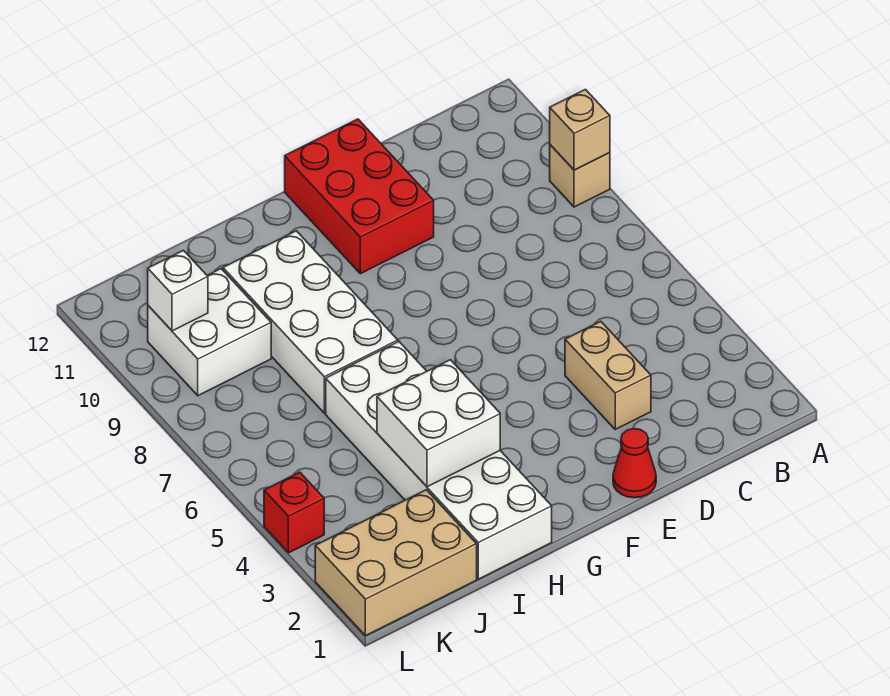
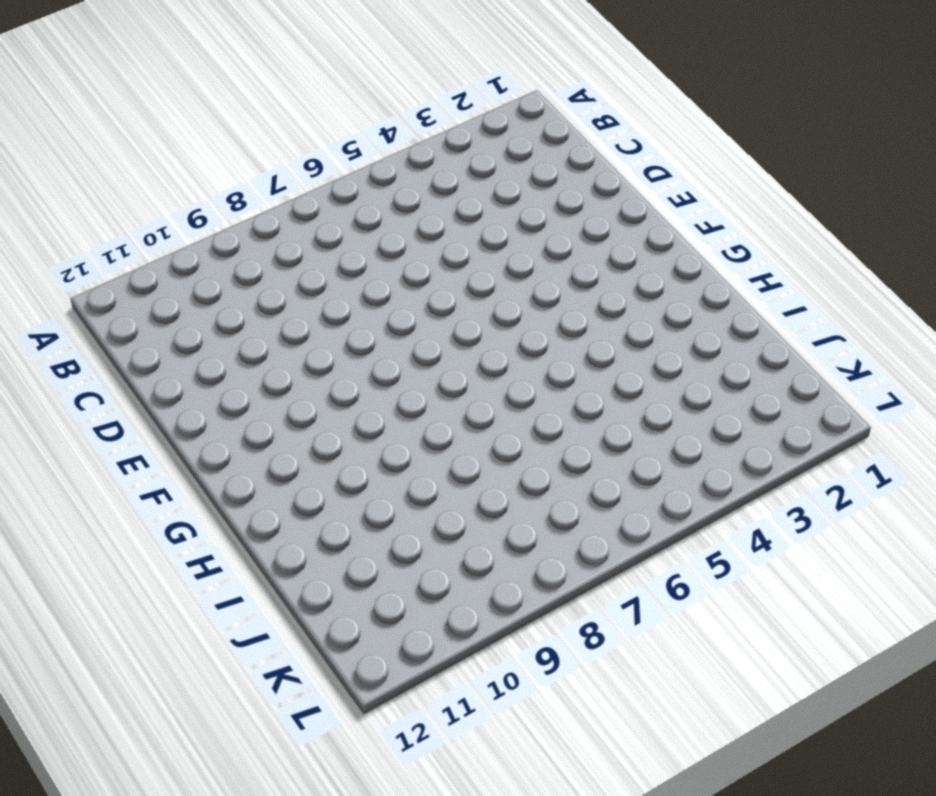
none -> tan brick A9 level 1
none -> tan brick D3:D4 level 1
none -> red cone E1 level 1

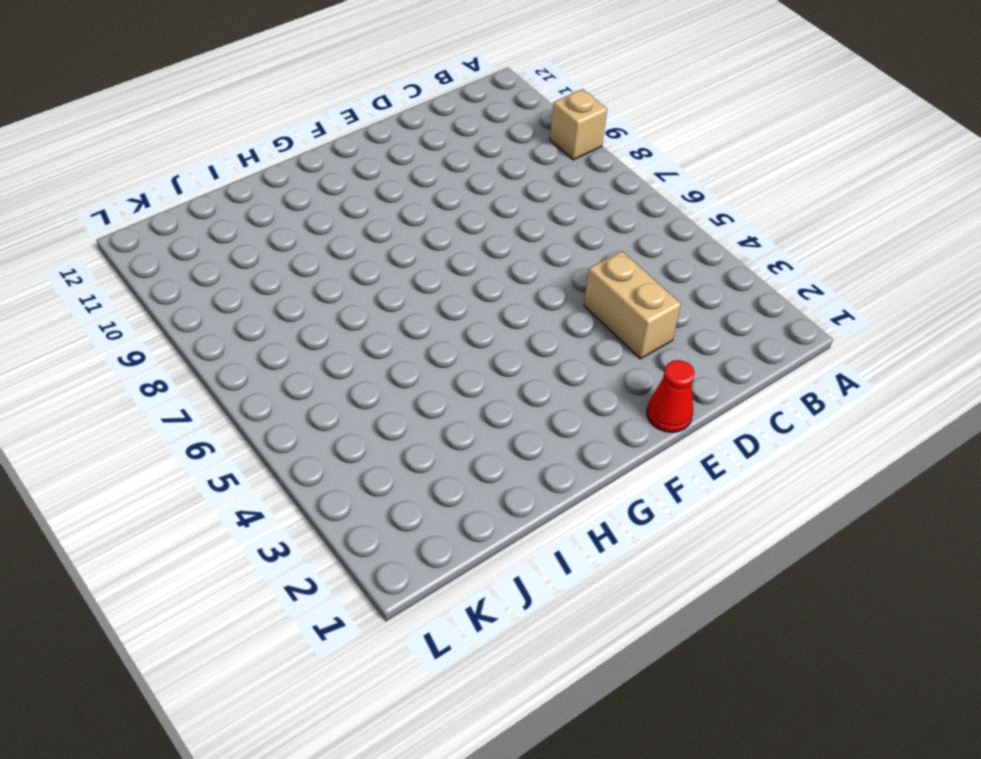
none -> red brick E10:F12 level 1
none -> white brick H1:I6 level 1
none -> white brick H7:I10 level 1

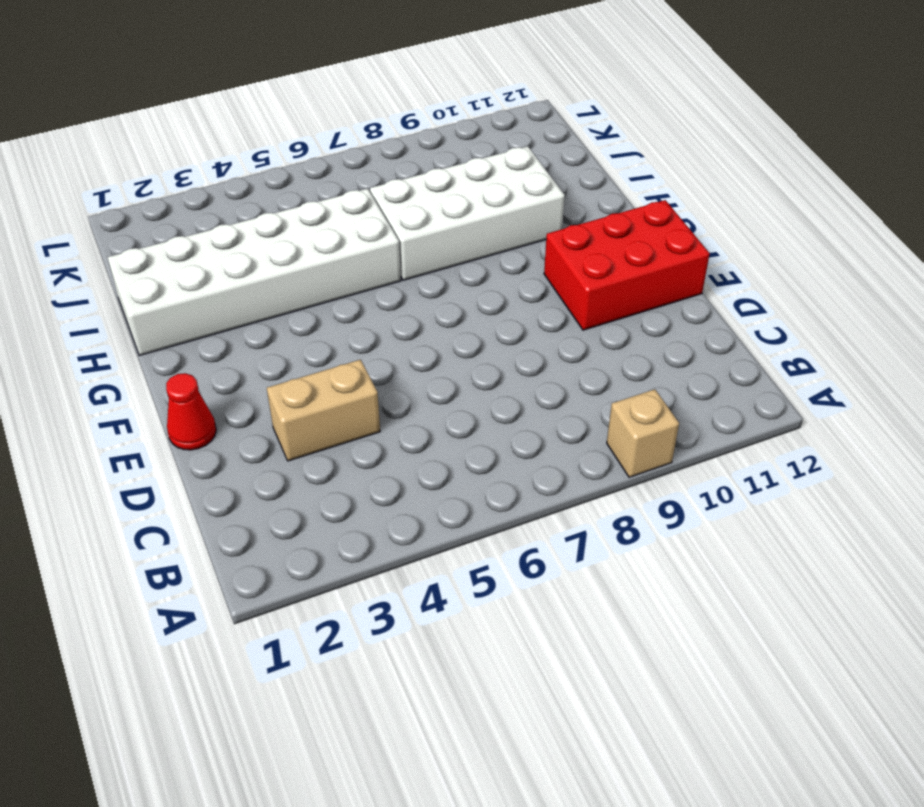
none -> tan brick J1:L2 level 1
none -> white brick J9:K10 level 1
none -> red brick L4 level 1

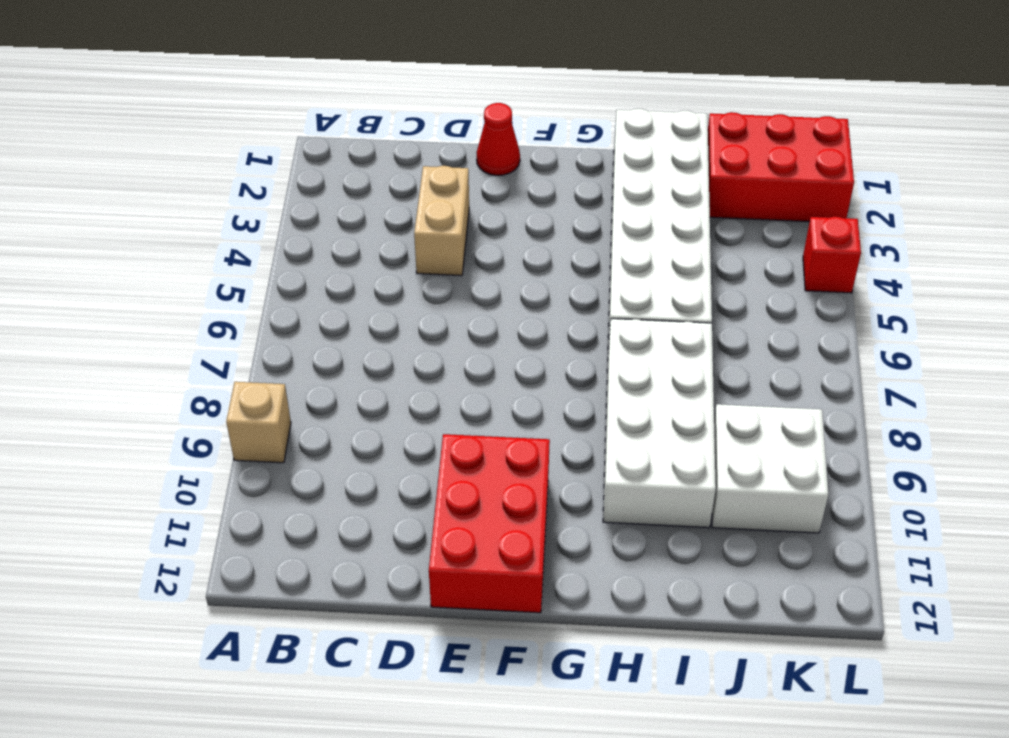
red brick J1:L2 level 1 -> tan brick J1:L2 level 1
none -> tan brick A9 level 2
none -> white brick H3:I4 level 2
none -> white brick K10 level 2

